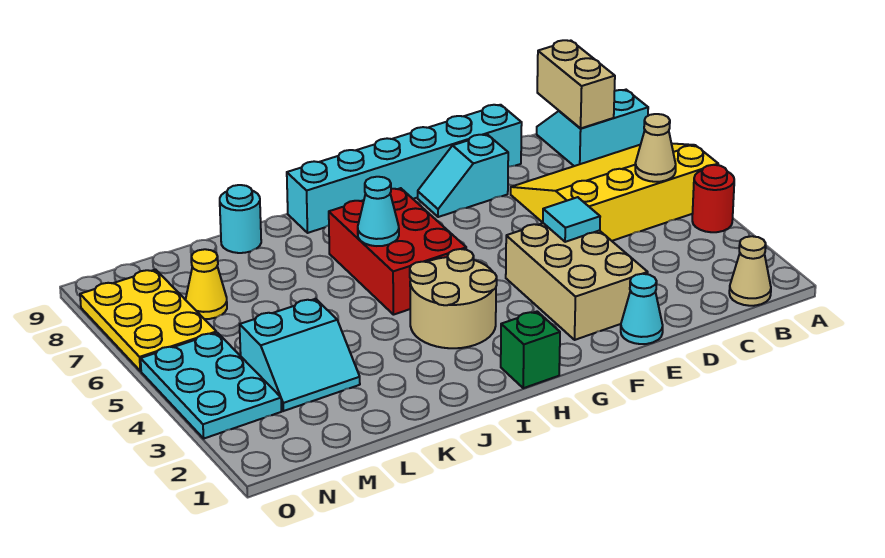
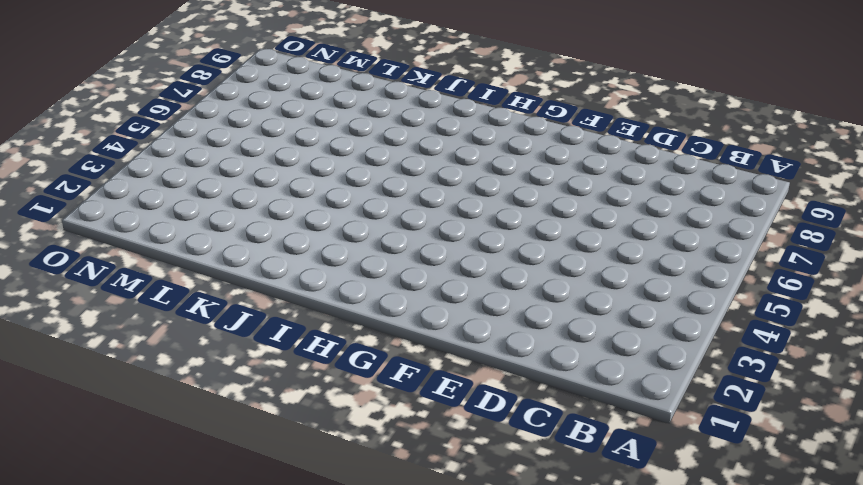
none -> red round brick A4 level 1
none -> yellow slope A5:D7 level 1 top 5
none -> cyan slope A8:B9 level 1 top 8

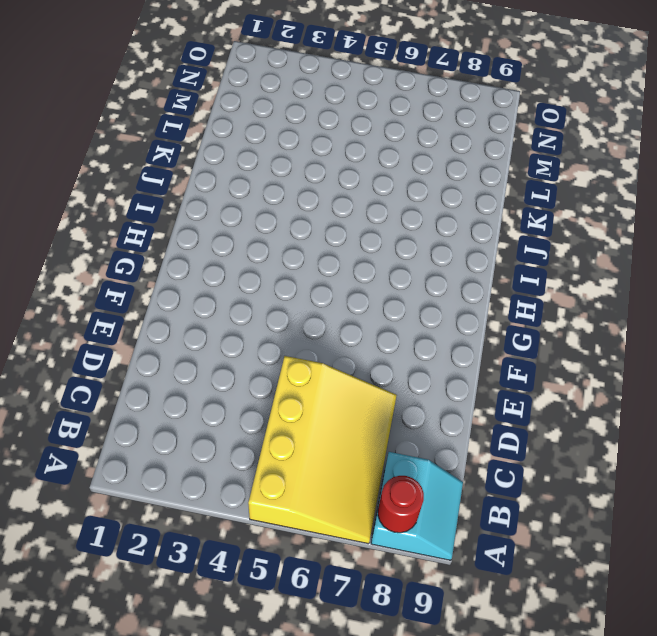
red round brick A8 level 2 -> red round brick A4 level 1
none -> tan cone B1 level 1
none -> cyan brick D9:I9 level 1
none -> cyan cone E1 level 1

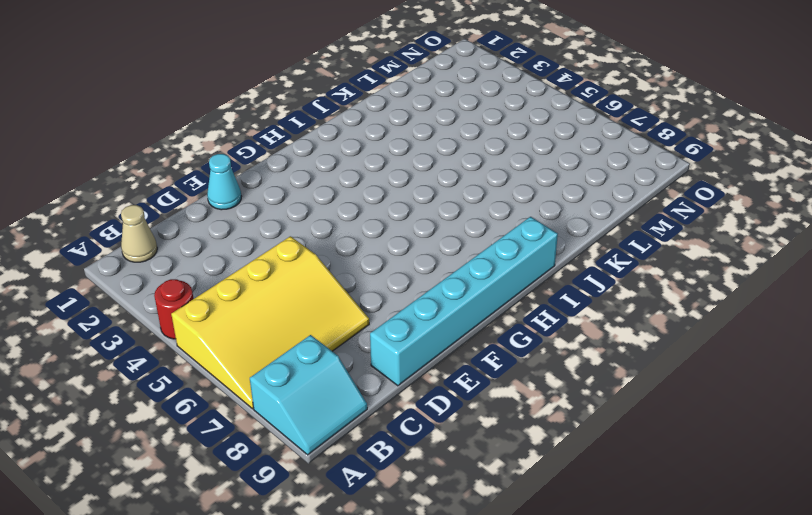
none -> tan brick E2:F4 level 1
none -> cyan slope E8:F8 level 1 top E
none -> green brick H1 level 1

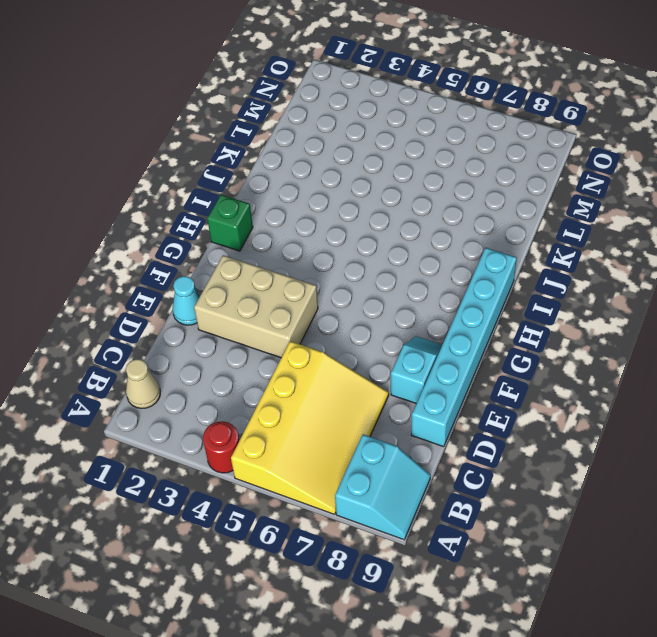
none -> tan round brick H3:I4 level 1
none -> red brick H5:I7 level 1
none -> cyan round brick K9 level 1

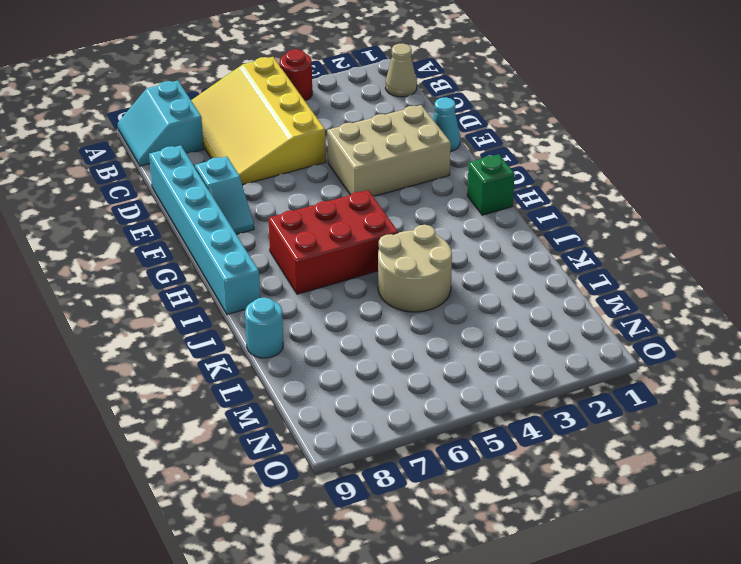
tan round brick J4:K5 level 1 -> tan round brick H3:I4 level 1
none -> cyan slope L3:M4 level 1 top 4
none -> yellow cone M7 level 1
none -> cyan plate N3:O5 level 1

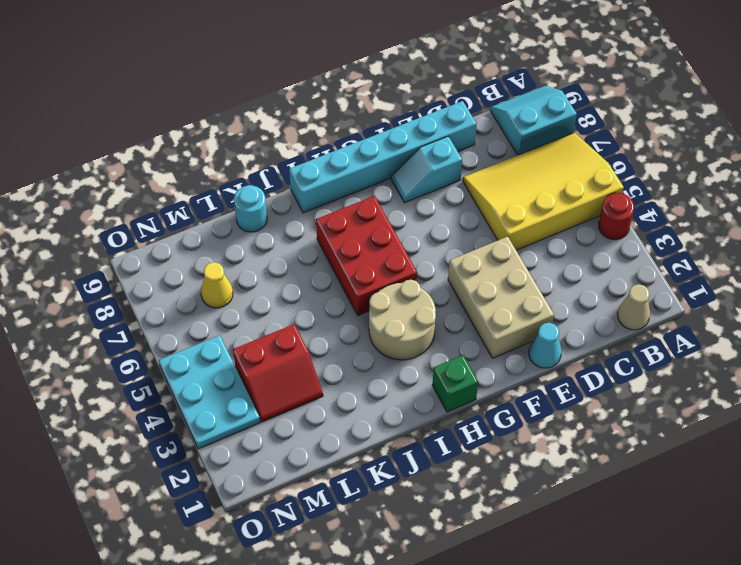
red slope L3:M4 level 1 top 4 -> cyan slope L3:M4 level 1 top 4
none -> yellow plate N6:O8 level 1
none -> tan cone B5 level 2
none -> tan brick B8:B9 level 2

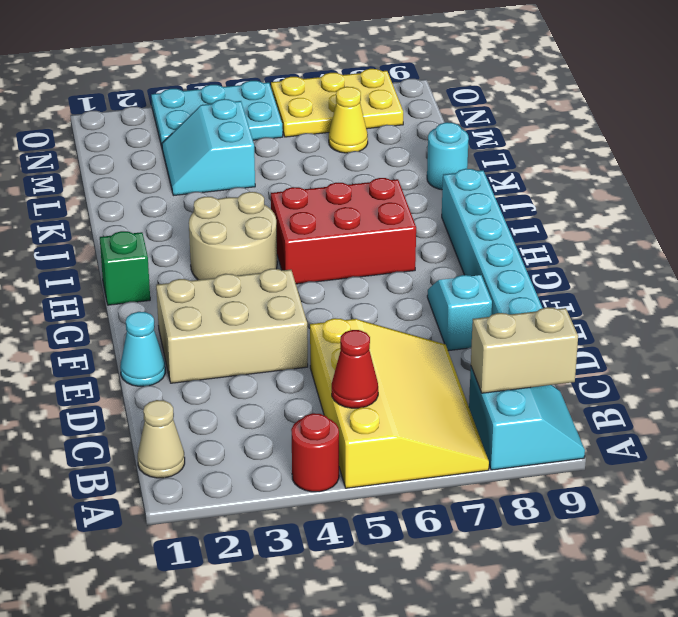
red cone B5 level 2 -> tan cone B5 level 2
none -> cyan tile E4 level 2
none -> cyan cone I6 level 2

